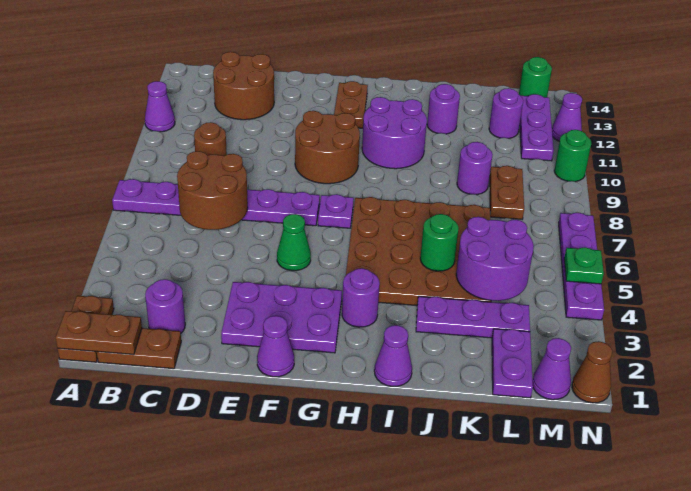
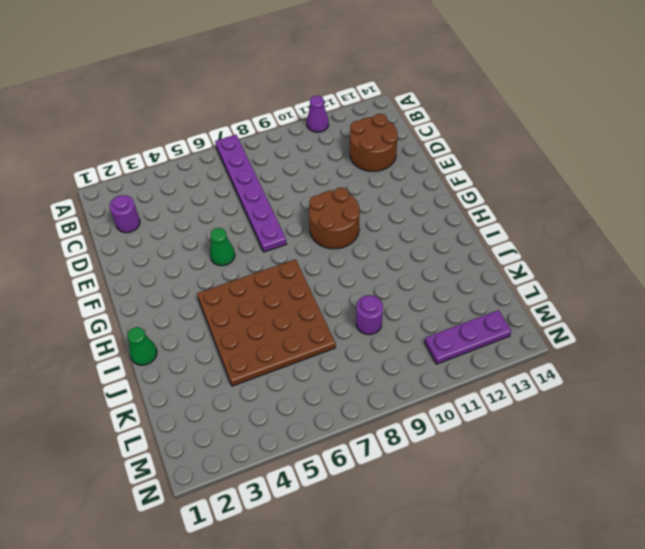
green cone I1 level 1 -> purple cone I1 level 1
none -> brown plate A1:A2 level 1
none -> brown plate B1:C1 level 1
none -> brown round brick C9 level 1
none -> purple plate E2:G3 level 1

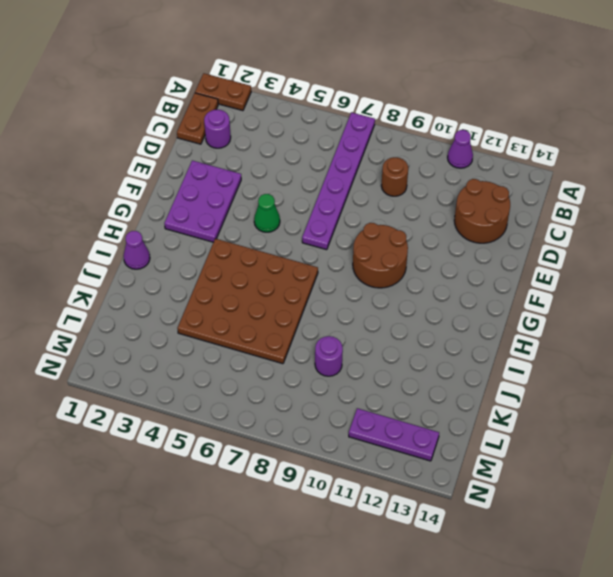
none -> purple cone F1 level 1
none -> purple plate G7 level 1
none -> brown plate G12:G13 level 1
none -> purple round brick H3 level 1

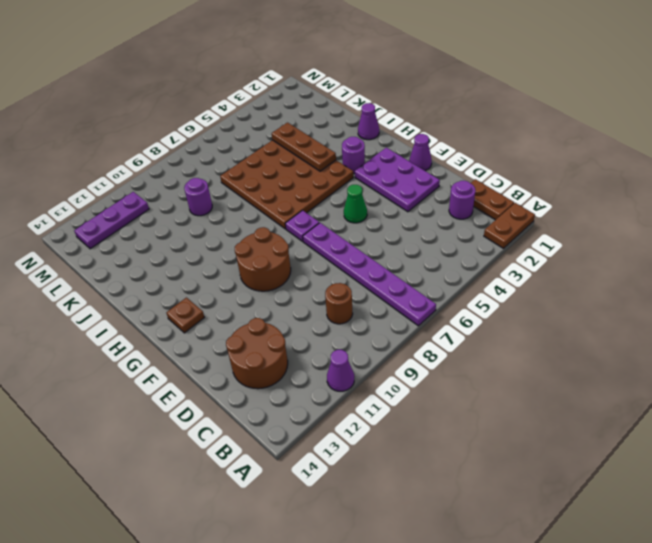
brown plate G13 level 1 -> brown plate G12:G13 level 1
brown plate I4:K4 level 2 -> purple round brick K4:L5 level 2
none -> purple round brick H10:I11 level 1
none -> purple plate J3:L3 level 1
none -> purple round brick J12 level 1
none -> purple plate L1:L2 level 1

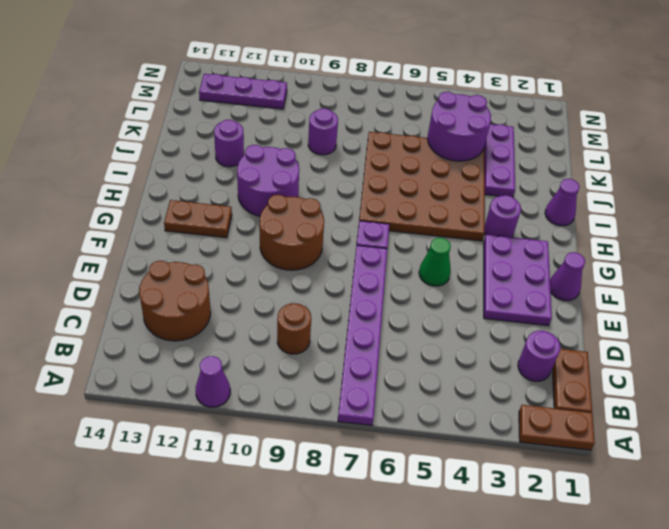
none -> purple plate L1:L2 level 1
none -> brown plate L8:L9 level 1
none -> purple round brick L12 level 1
none -> purple cone M1 level 1

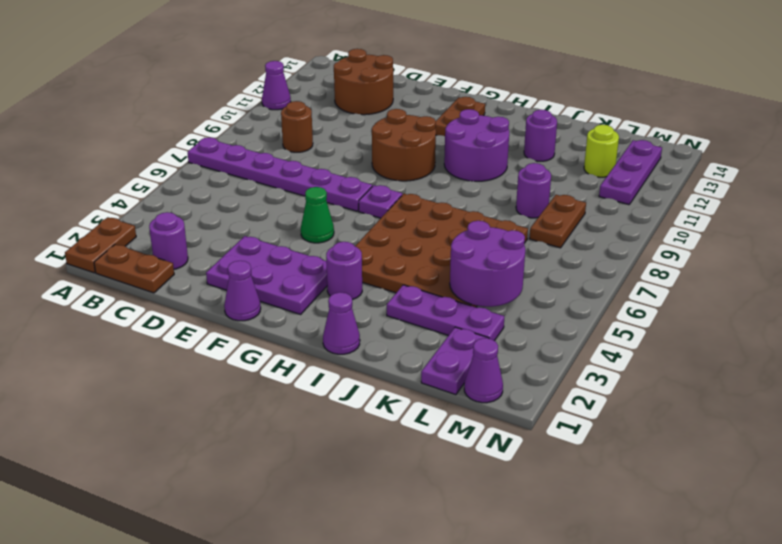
lime round brick L12 level 1 -> purple round brick L12 level 1
none -> green round brick M14 level 1
none -> brown cone N1 level 1
none -> purple plate N4:N7 level 1
none -> green round brick N10 level 1

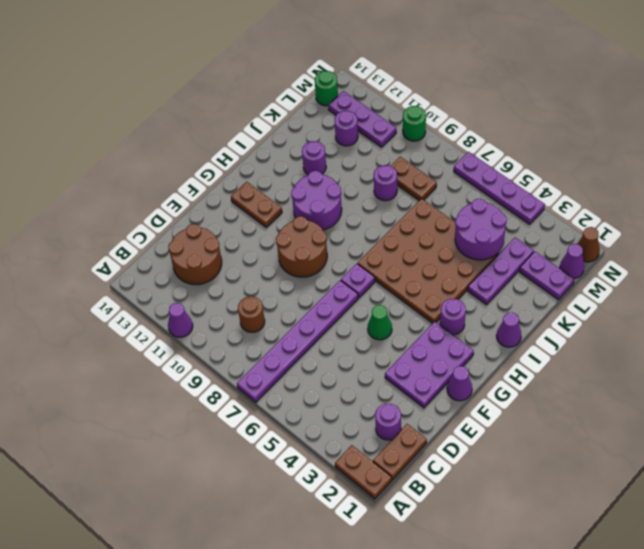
none -> purple cone N12 level 1
none -> brown plate A1:B1 level 2
none -> brown round brick C6:D7 level 2
none -> green round brick J5 level 2

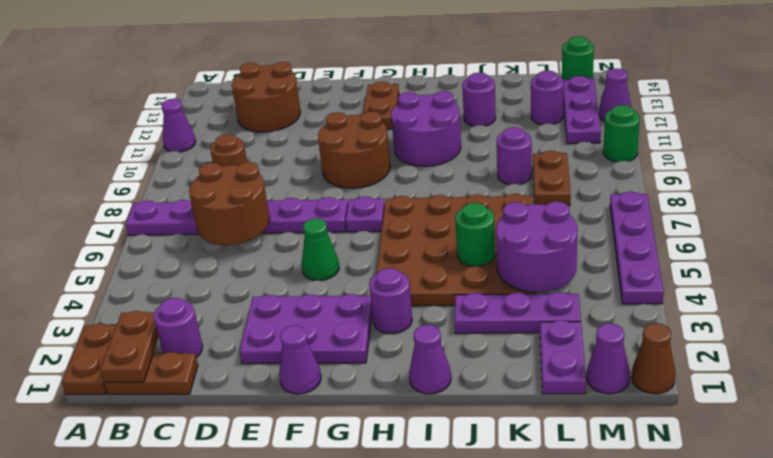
brown plate B1:B2 level 2 -> brown plate A1:B1 level 2
none -> green plate N5 level 2

